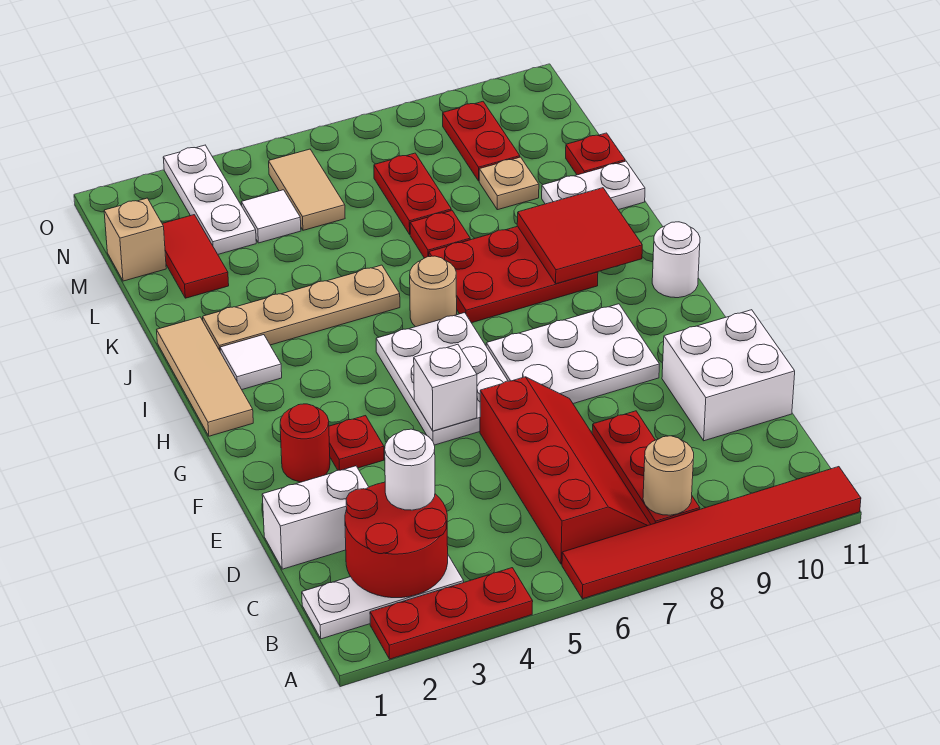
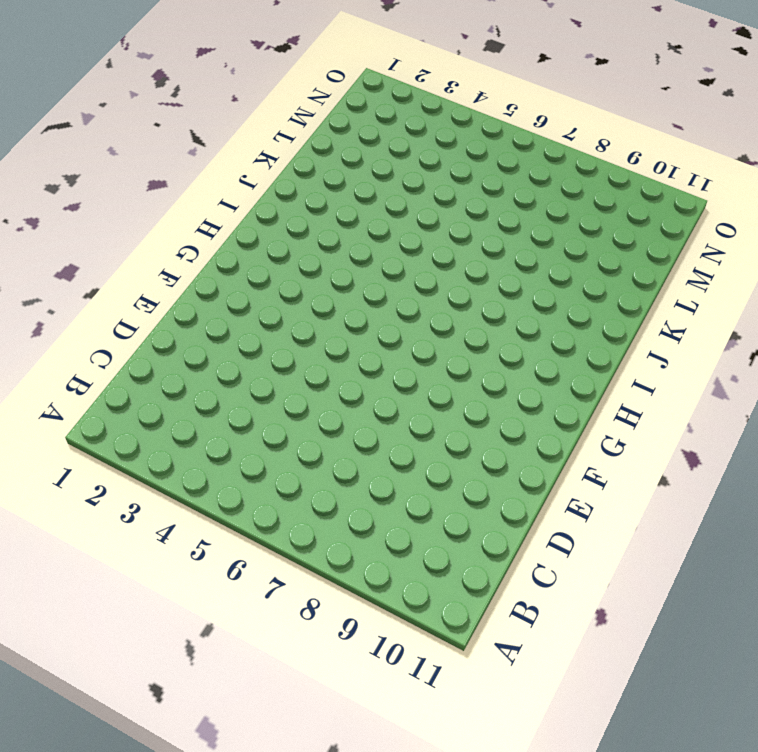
none -> red plate A2:A4 level 1
none -> red tile A6:A11 level 1
none -> white plate B1:B3 level 1
none -> red slope B6:E7 level 1 top 6

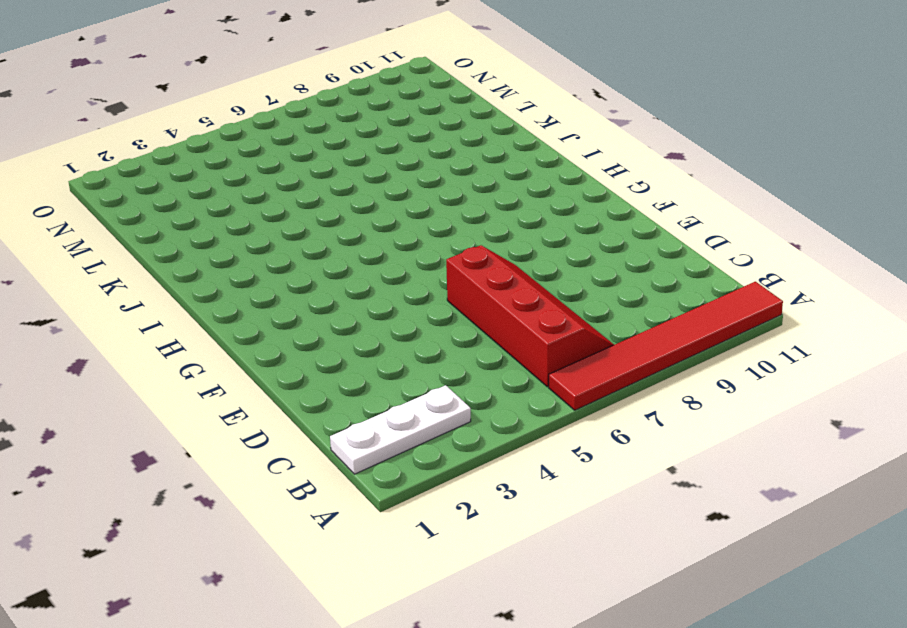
none -> red plate A2:A4 level 1
none -> red plate B8:D8 level 1
none -> white brick D1:D2 level 1
none -> white brick D10:E11 level 1

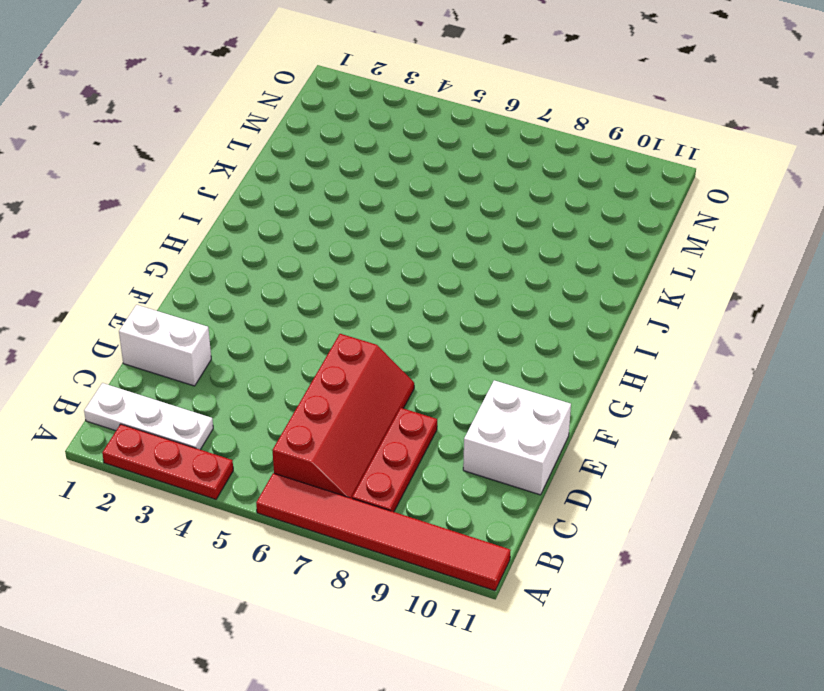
none -> red round brick F2 level 1
none -> red plate F3 level 1
none -> white plate F5:H6 level 1
none -> white plate F7:G9 level 1

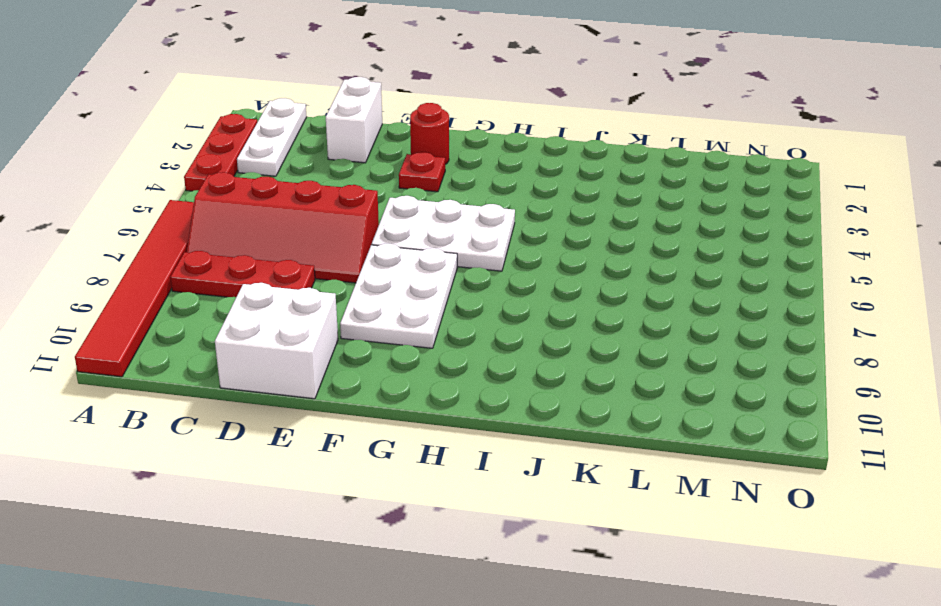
none -> tan tile H1:J1 level 1
none -> white round brick H11 level 1
none -> white tile I2 level 1
none -> tan round brick I6 level 1

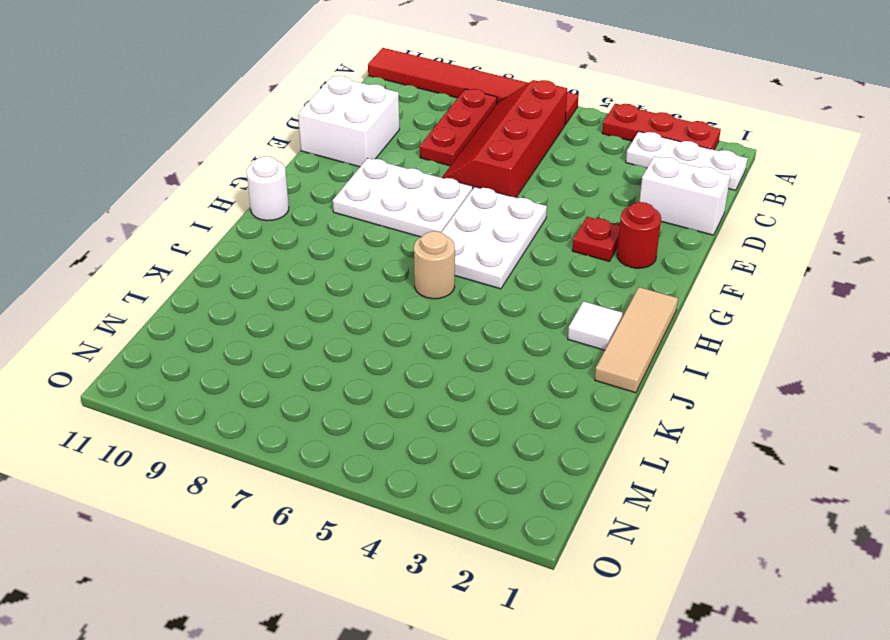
none -> red plate I7:J9 level 1
none -> tan plate J2:J5 level 1
none -> red plate K7 level 1
none -> white plate K10:K11 level 1

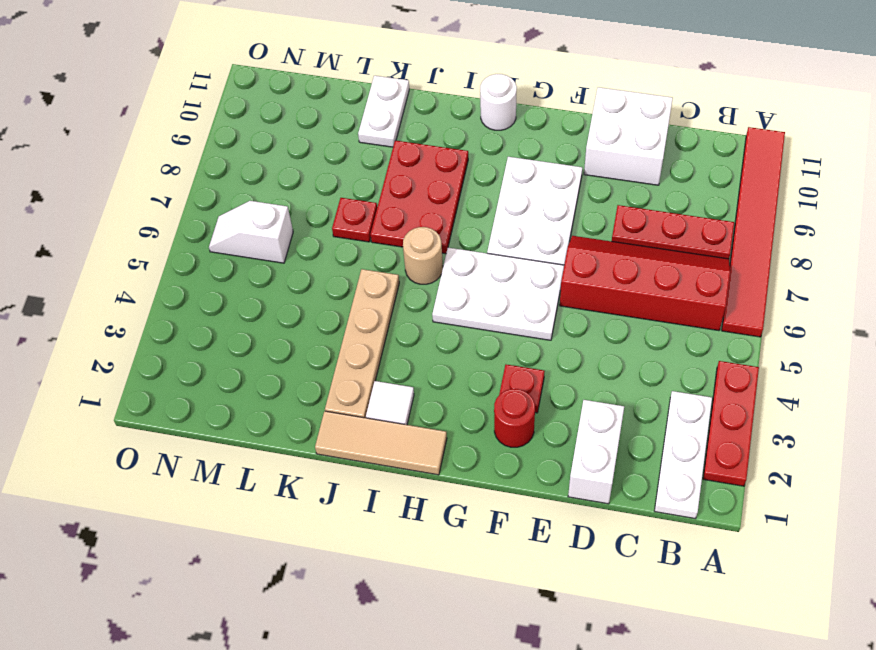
white slope M6:N6 level 1 top M -> none
none -> red tile L2:M2 level 1
none -> red plate L7:M7 level 1
none -> tan plate L9 level 1
none -> red plate L11 level 1

